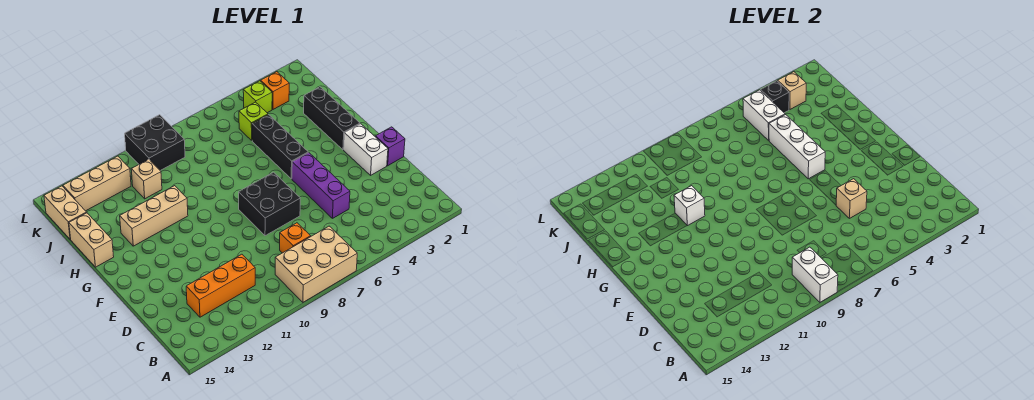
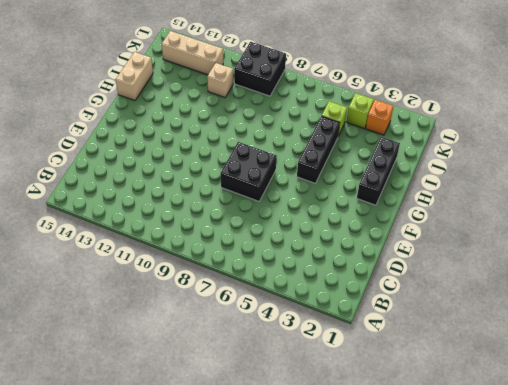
none -> tan brick A7:B9 level 1
none -> orange brick C8 level 1
none -> orange brick C11:C13 level 1

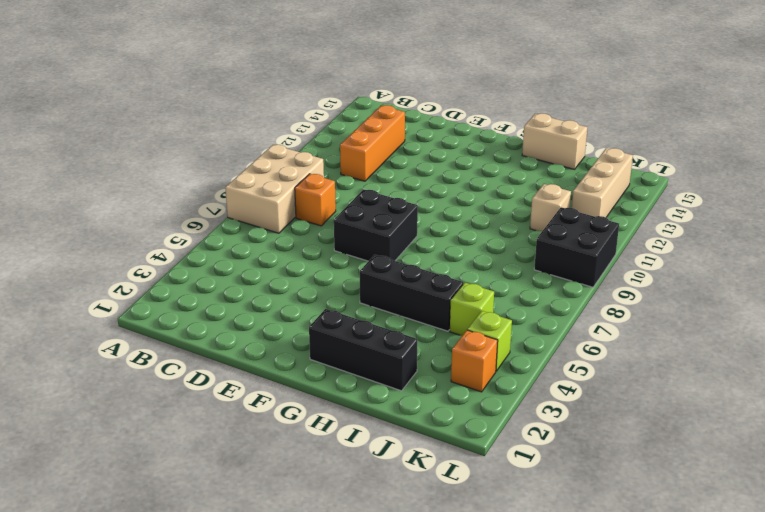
none -> purple brick D5:F5 level 1
none -> purple brick E1 level 1
none -> white brick E2:F2 level 1

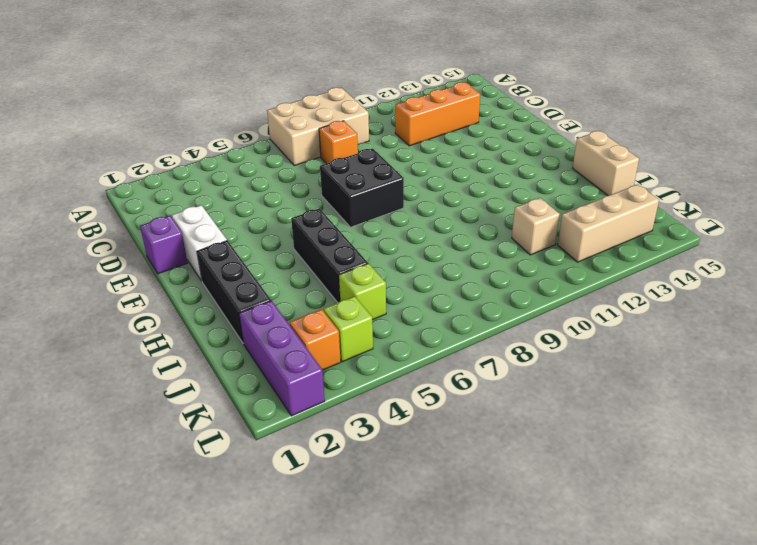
purple brick J2:L2 level 1 -> purple brick D5:F5 level 1
none -> tan brick H11:H13 level 1
none -> tan brick J15:K15 level 1
none -> black brick K9:L10 level 1

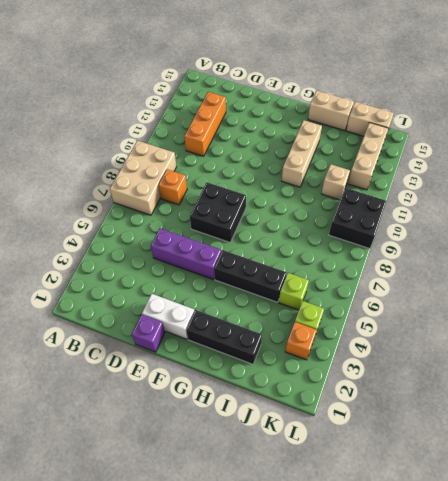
none -> white brick A9:B9 level 2
none -> tan brick D5 level 2
none -> white brick G5:I5 level 2

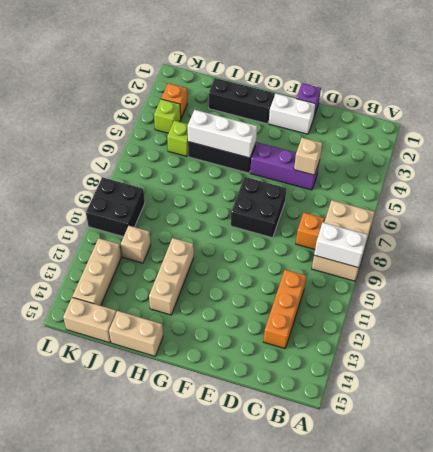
none -> white brick H11 level 2
none -> white brick J5:K5 level 2
none -> tan brick K3 level 2

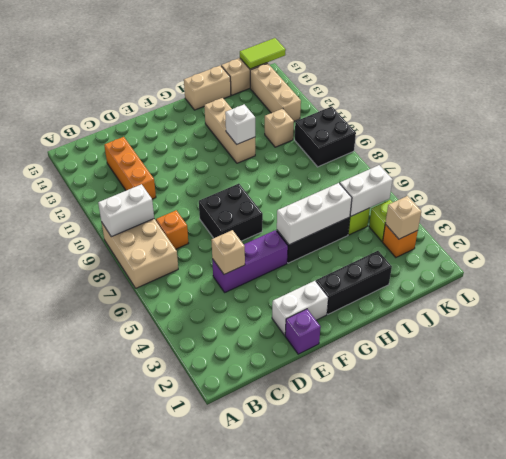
lime tile K15:L15 level 2 -> none
none -> black brick K4 level 2

